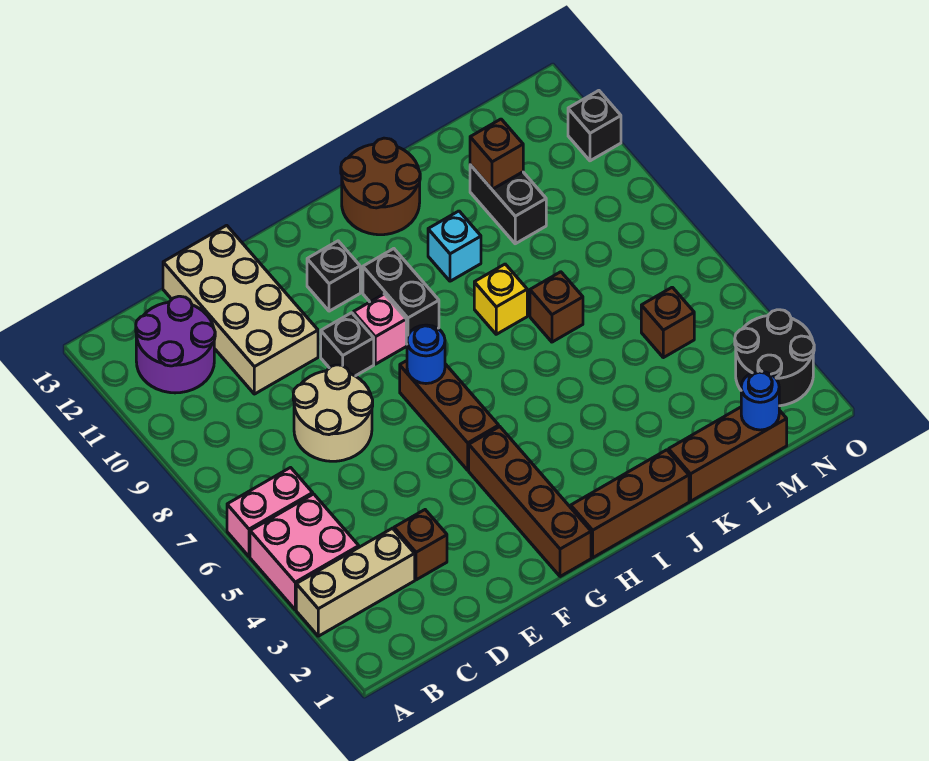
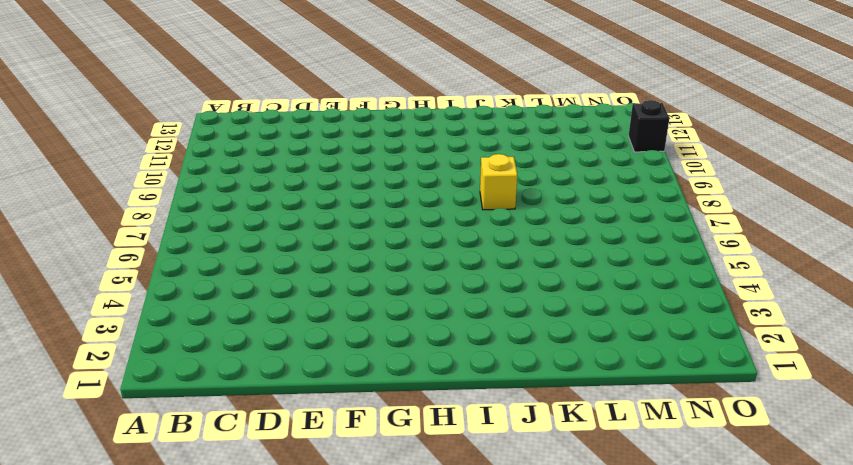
none -> tan brick A3:C3 level 1
none -> pink brick A4:B5 level 1
none -> pink brick A6:B6 level 1

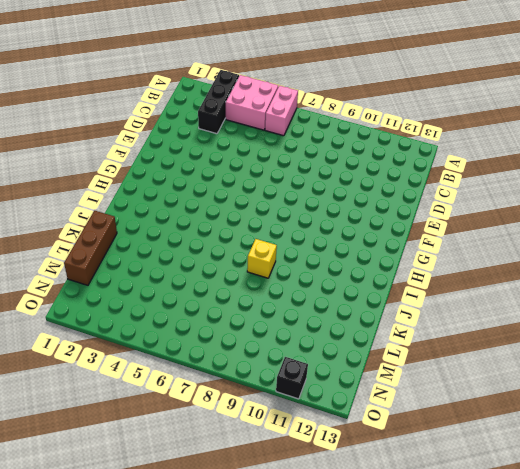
black brick A3:C3 level 1 -> tan brick A3:C3 level 1
none -> purple round brick B11:C12 level 1
none -> brown brick D3 level 1
none -> tan round brick D7:E8 level 1

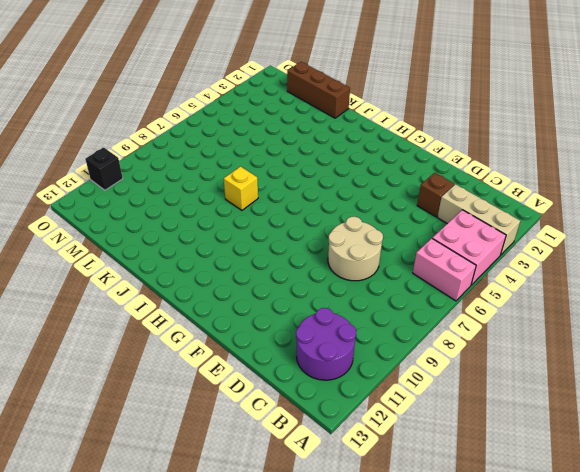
none -> tan brick D10:E13 level 1
none -> black brick F9 level 1
none -> brown brick G1:G4 level 1

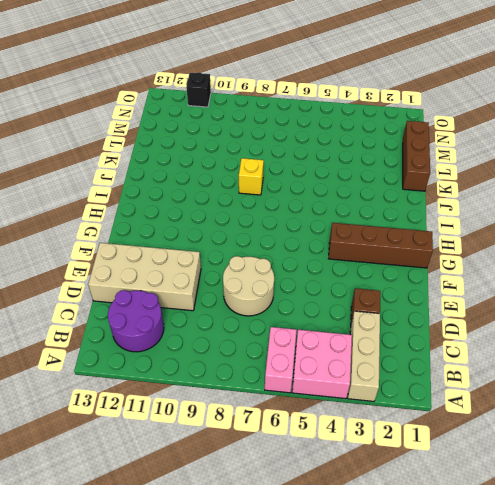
none -> black brick F9 level 1
none -> brown brick G5:G7 level 1
none -> pink brick G9 level 1

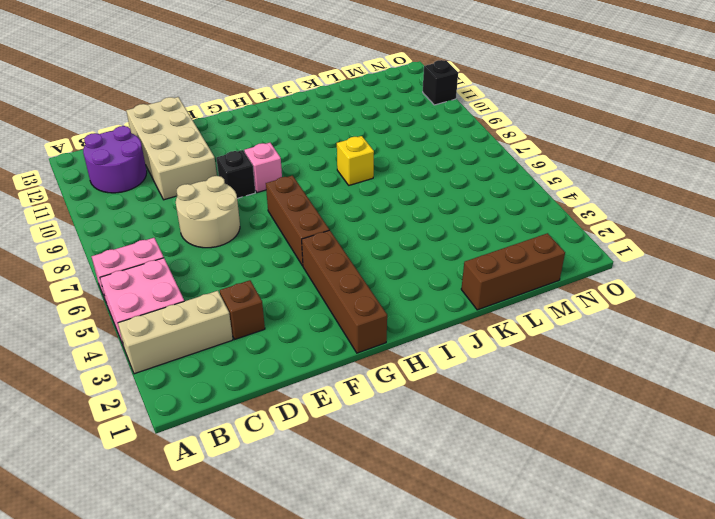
none -> black brick G11 level 1
none -> brown brick H1:J1 level 1
none -> black brick H9:H10 level 1

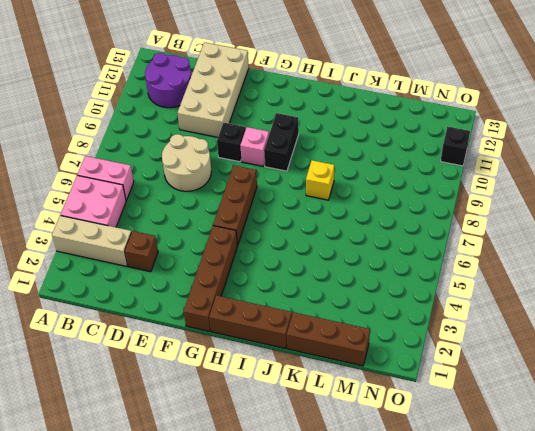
none -> black brick G11 level 1
none -> brown round brick I12:J13 level 1
none -> cyan brick J10 level 1

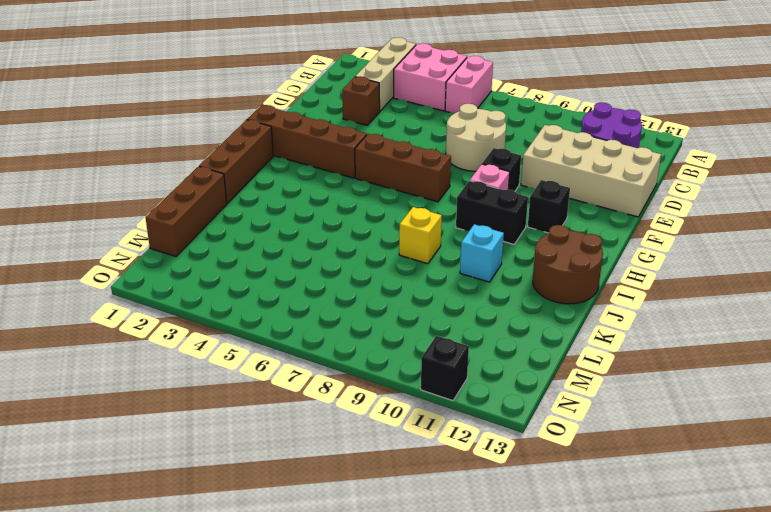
none -> brown brick K7 level 1
none -> black brick L10:L11 level 1
none -> brown brick M5 level 1

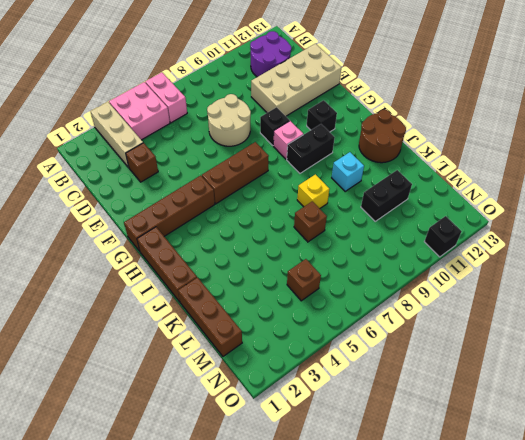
none -> black round brick N2:O3 level 1
none -> blue round brick G7 level 2
none -> brown brick L11 level 2

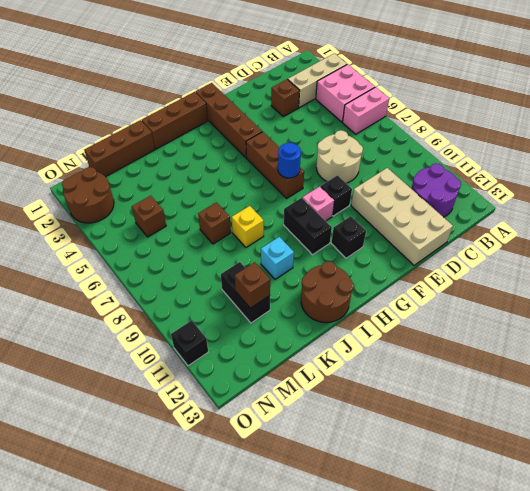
brown round brick N2:O3 level 1 -> black round brick N2:O3 level 1
none -> blue round brick M1 level 2

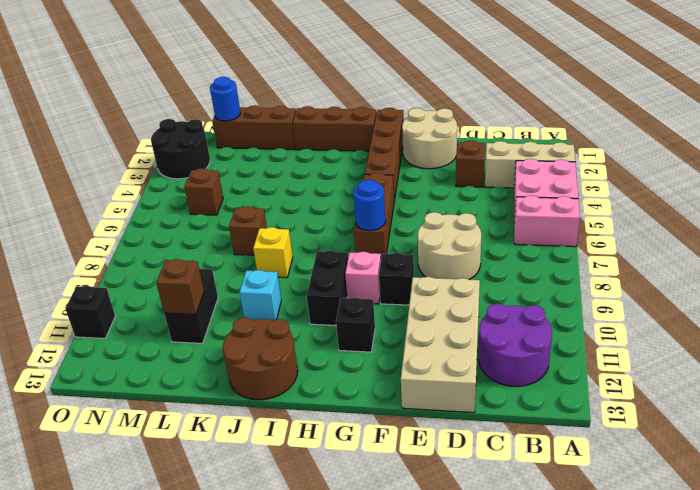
tan round brick E1:F2 level 1 -> none

